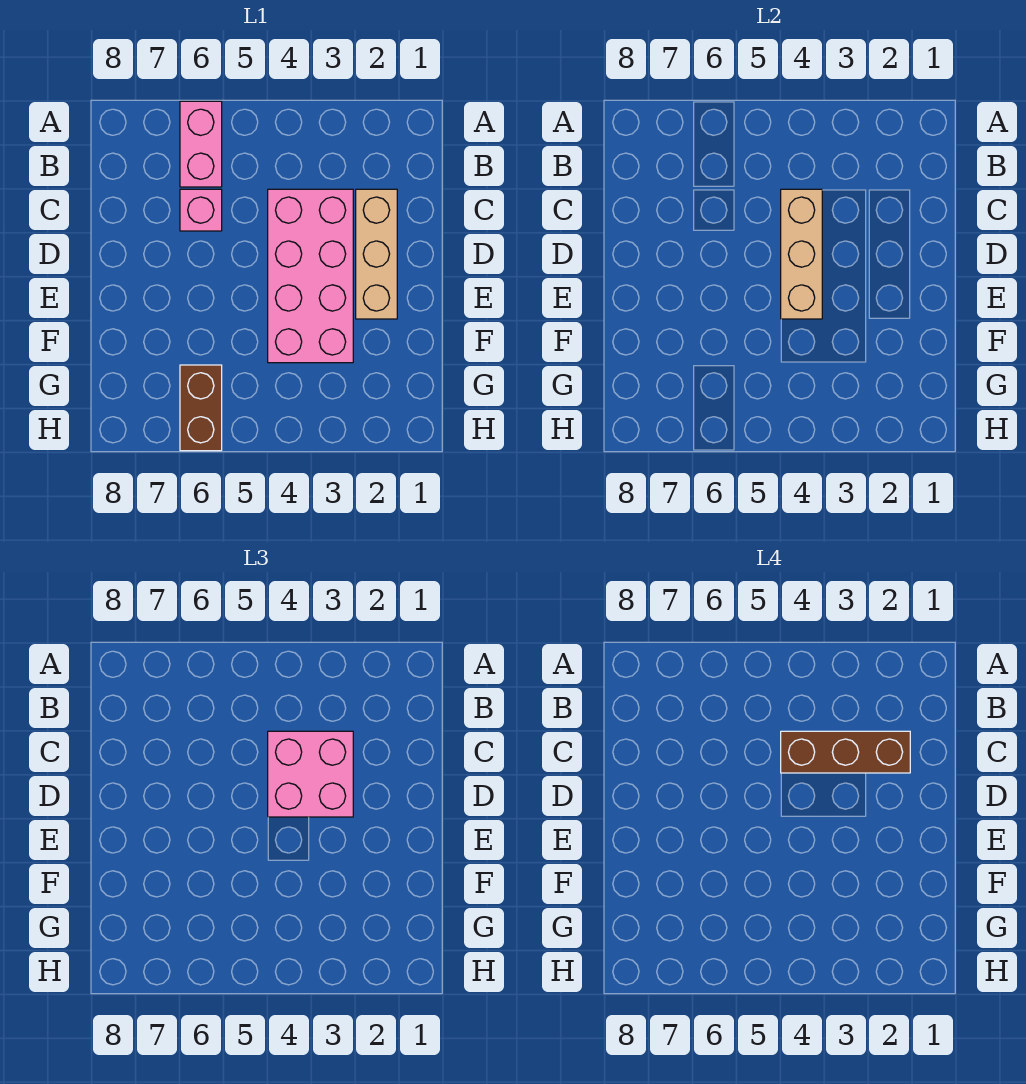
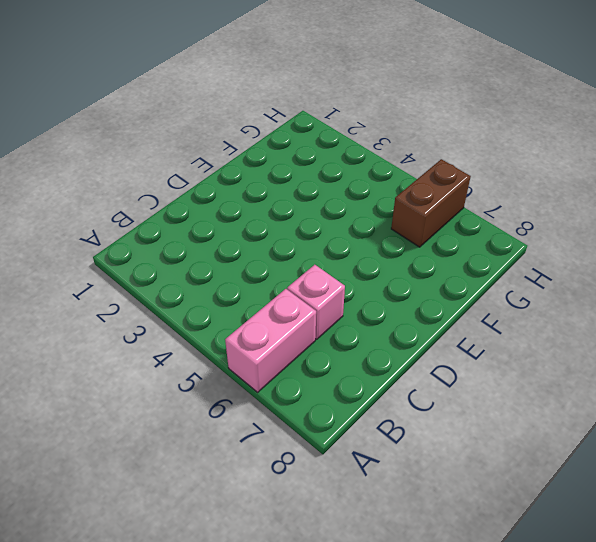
none -> tan brick C2:E2 level 1
none -> pink brick C3:F4 level 1

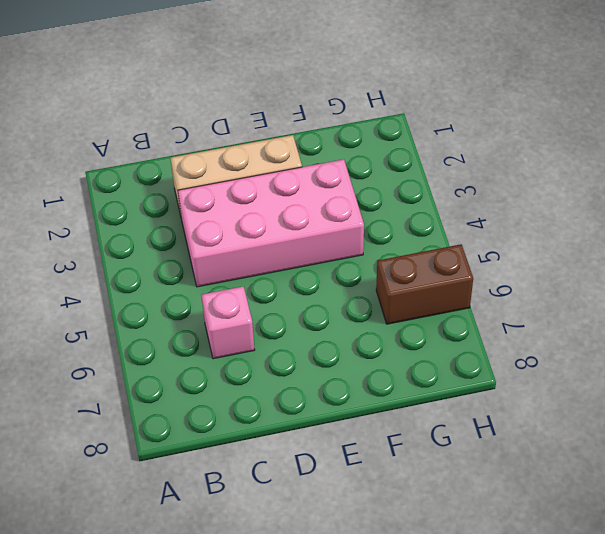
none -> pink brick A6:B6 level 1
none -> tan brick C4:E4 level 2

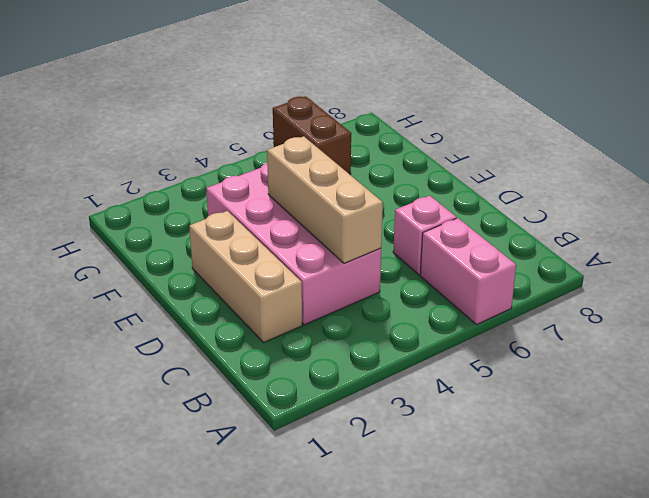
none -> pink brick C3:D4 level 3
none -> brown brick C2:C4 level 4

